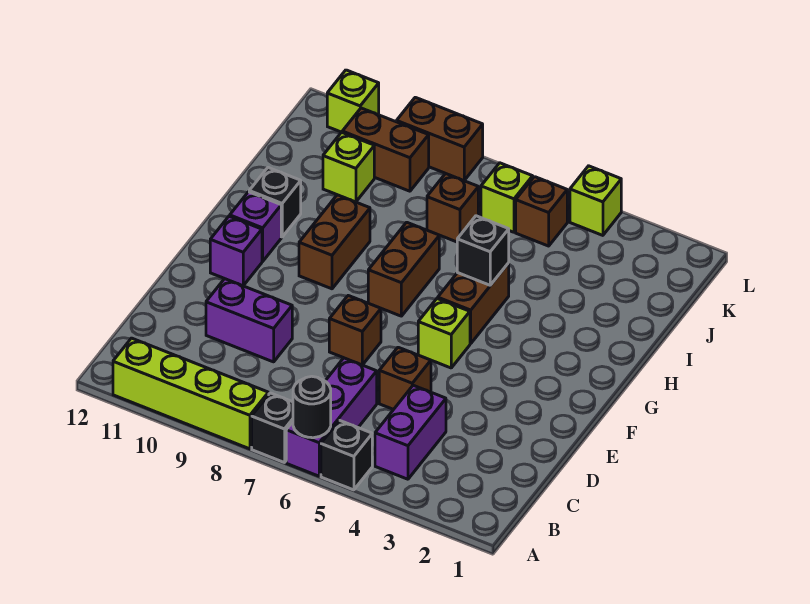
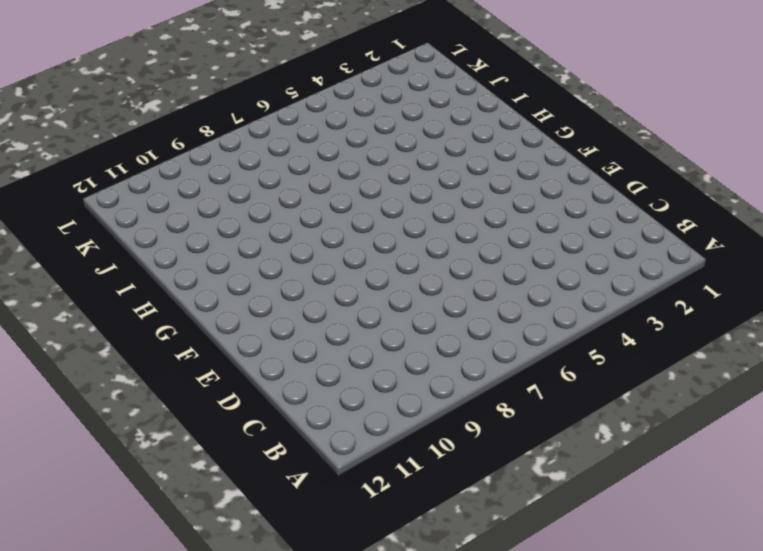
none -> black brick A5 level 1
none -> purple brick A6:C6 level 1
none -> black brick A7 level 1

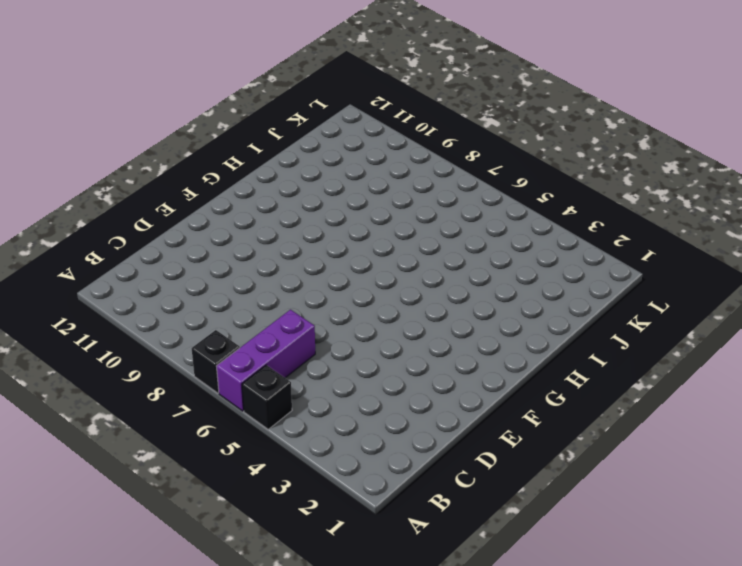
none -> lime brick A8:A11 level 1
none -> purple brick B4:C4 level 1
none -> brown brick D5 level 1

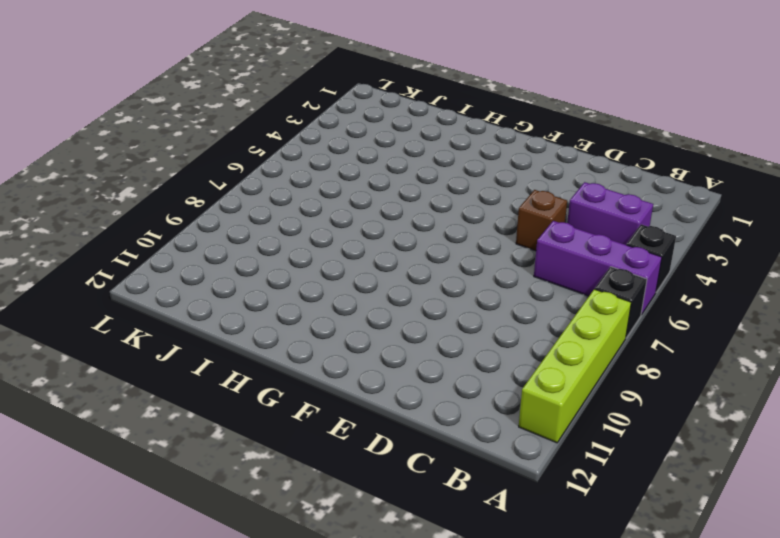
none -> purple brick D9:D10 level 1
none -> brown brick E7 level 1
none -> lime brick F5 level 1

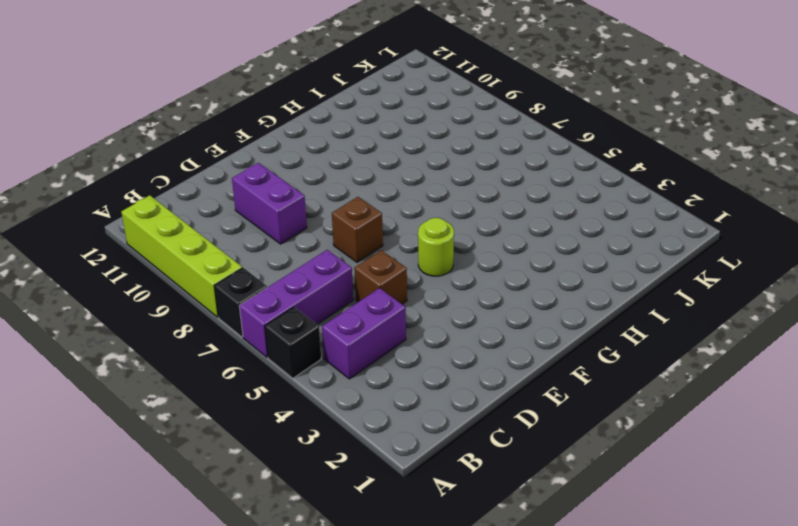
lime round brick F5 level 1 -> lime brick F5 level 1
none -> purple brick F11 level 1
none -> brown brick G5:H5 level 1
none -> brown brick G7:H7 level 1

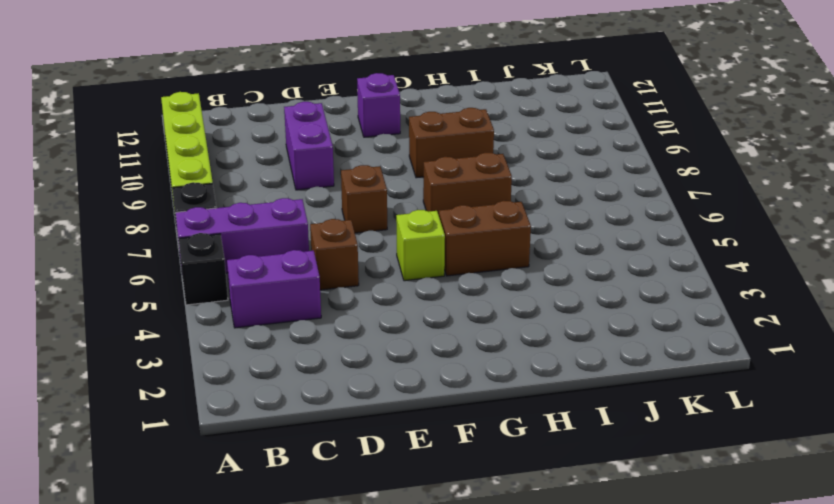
none -> purple brick G11 level 1
none -> black brick H11 level 1
none -> brown brick J7 level 1

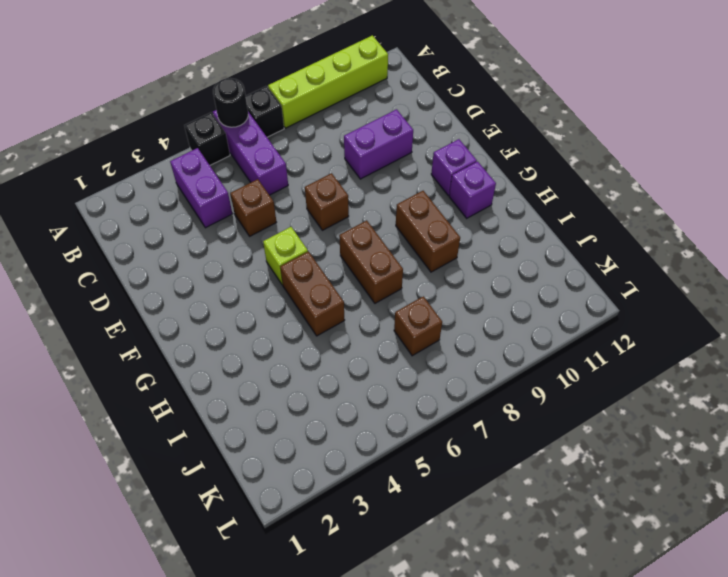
none -> black brick H11 level 1
none -> lime brick J10 level 1
none -> brown brick K5 level 1

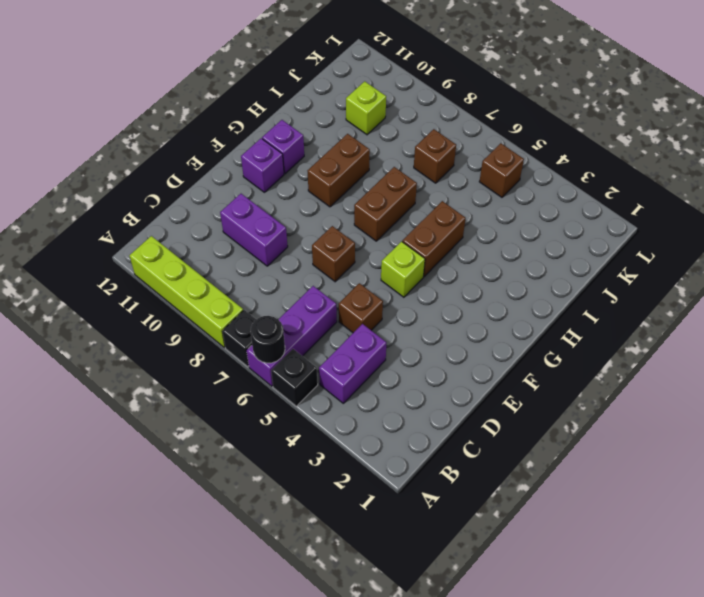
none -> black brick H11 level 1
none -> lime brick K6 level 1
none -> brown brick K9:K10 level 1

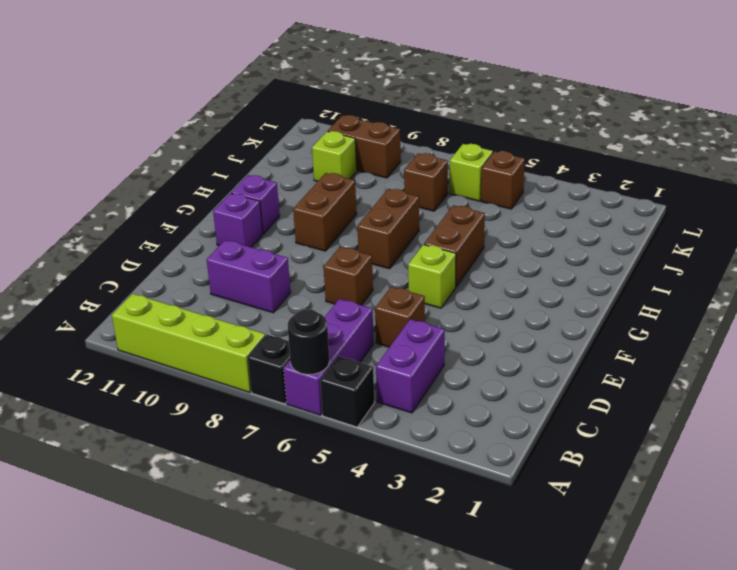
none -> black brick H11 level 1
none -> lime brick L4 level 1
none -> brown brick L8:L9 level 1

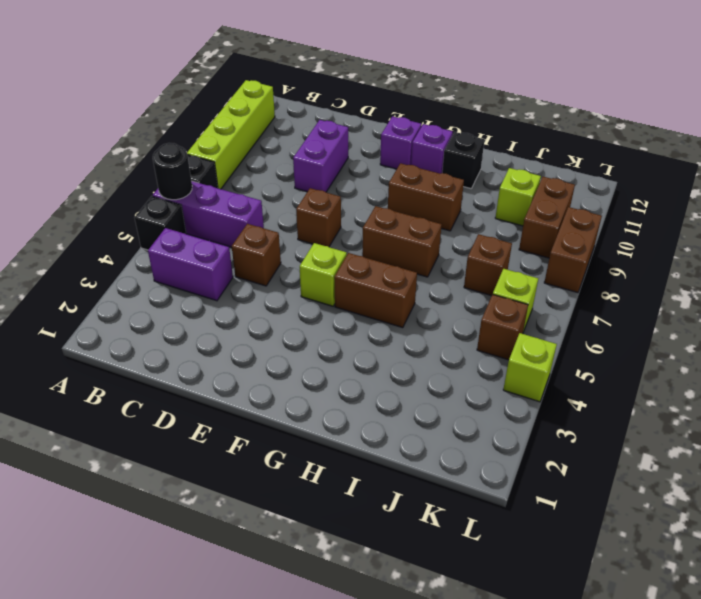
none -> lime brick L11 level 1
none -> black brick H5 level 2

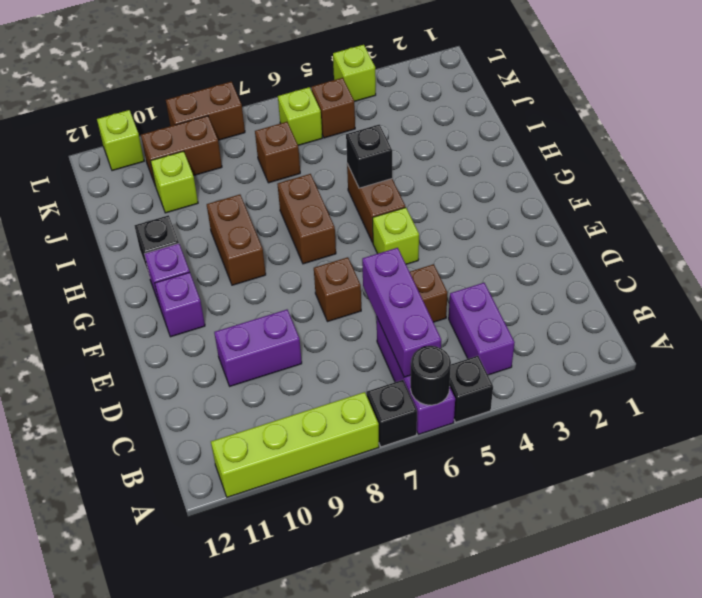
purple brick B6:D6 level 2 -> none

